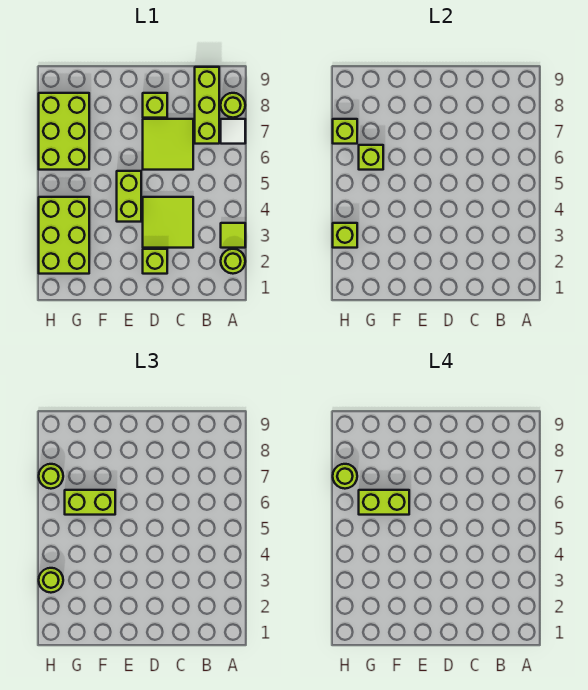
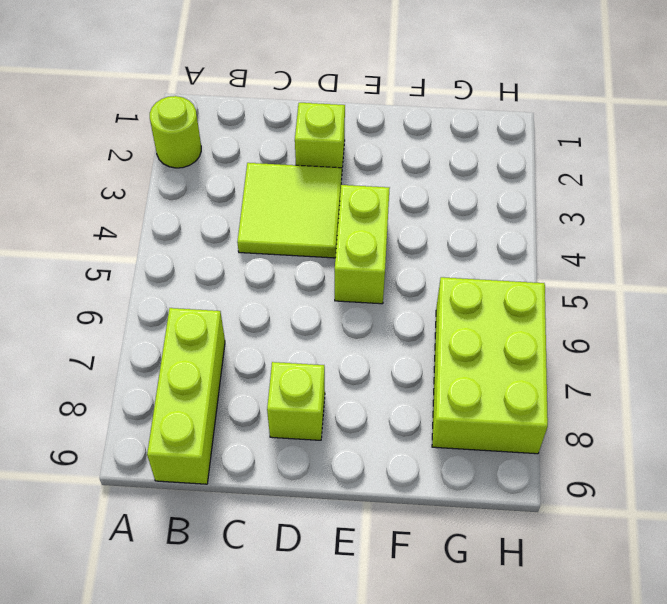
none -> lime tile A3 level 1
none -> white tile A7 level 1
none -> lime round brick A8 level 1

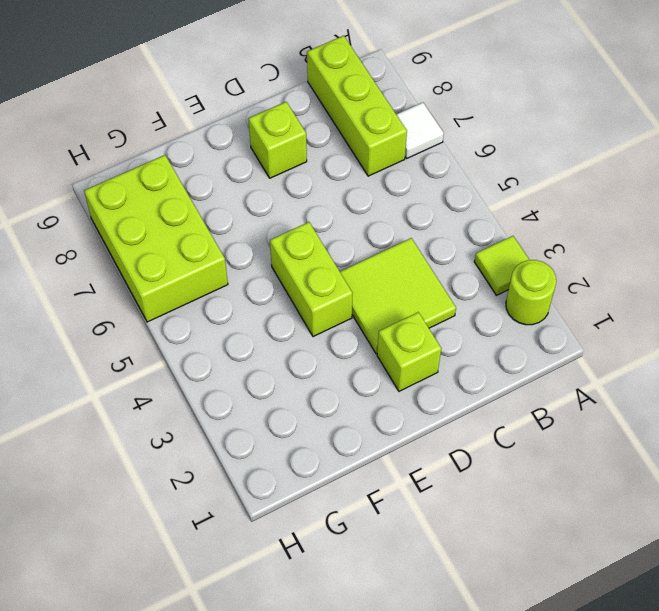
none -> lime round brick A8 level 1
none -> lime tile C6:D7 level 1
none -> lime brick G2:H4 level 1

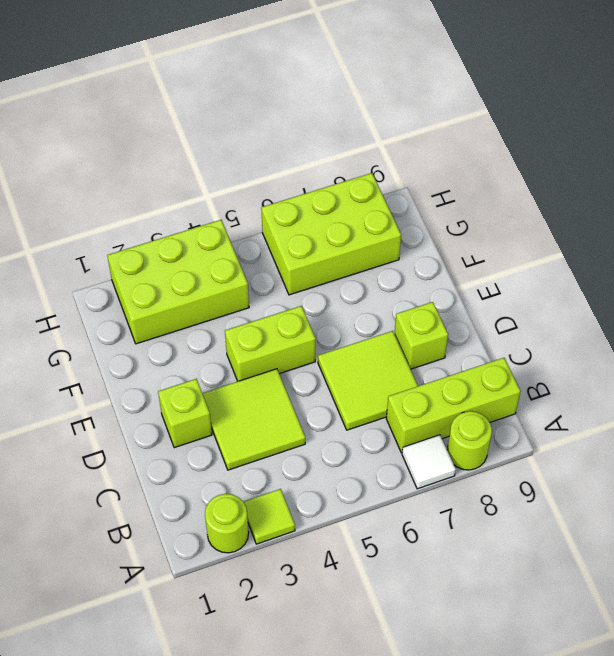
none -> lime brick G6 level 2
none -> lime brick H3 level 2
none -> lime brick H7 level 2

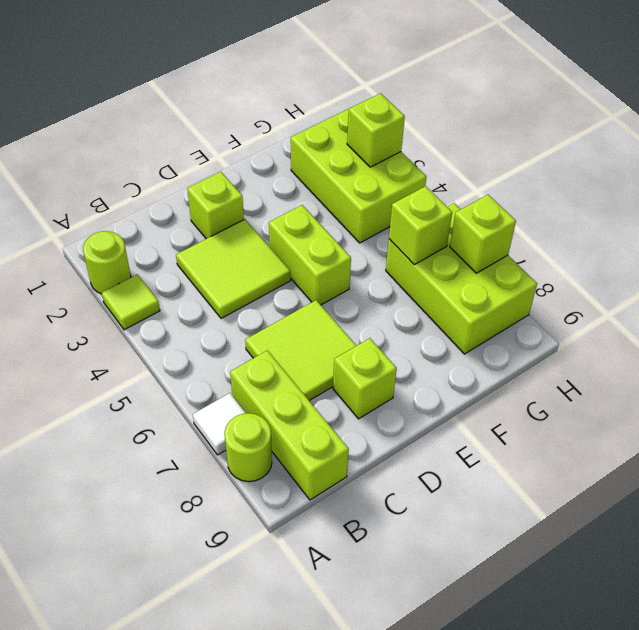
none -> lime brick F6:G6 level 3
none -> lime round brick H3 level 3
none -> lime round brick H7 level 3

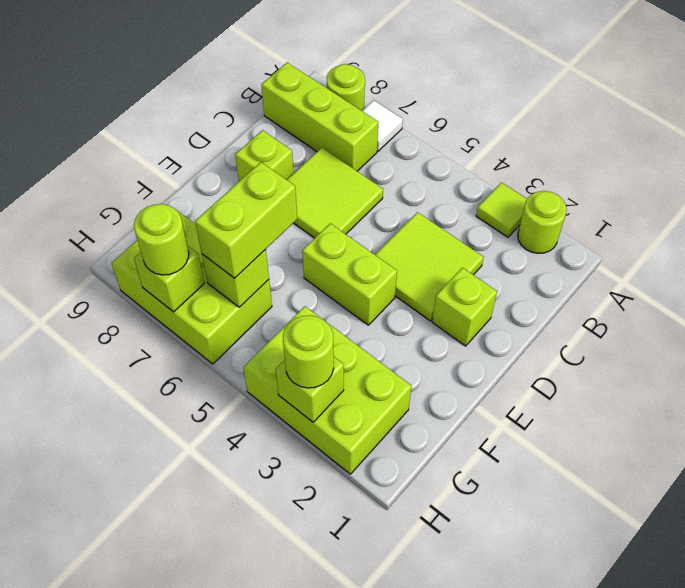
none -> lime brick F6:G6 level 4
none -> lime round brick H7 level 4

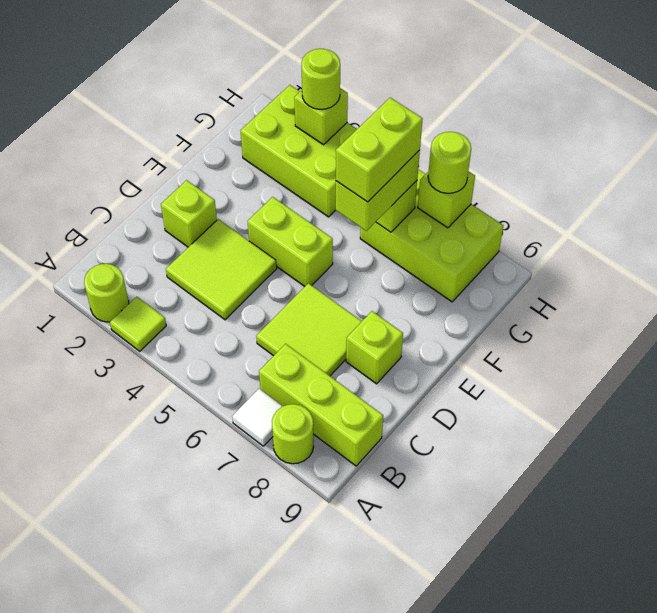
none -> lime round brick H7 level 4

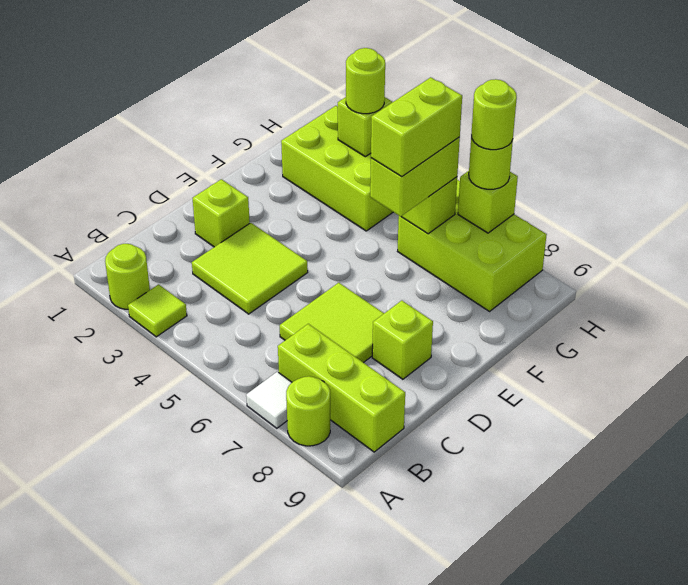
none -> lime brick E4:E5 level 1

